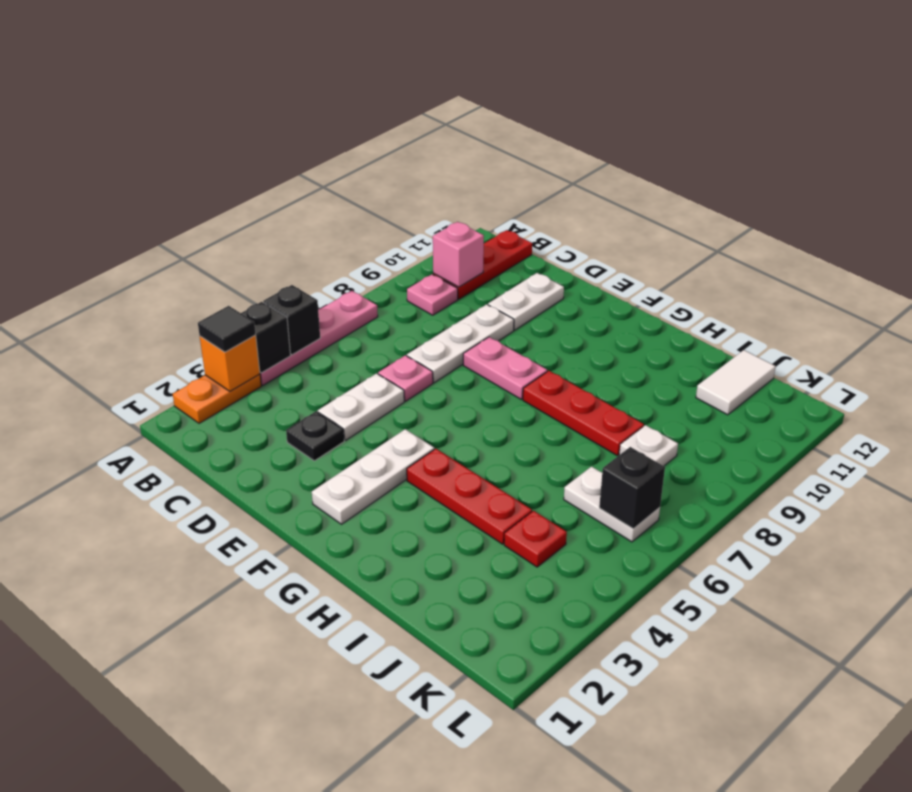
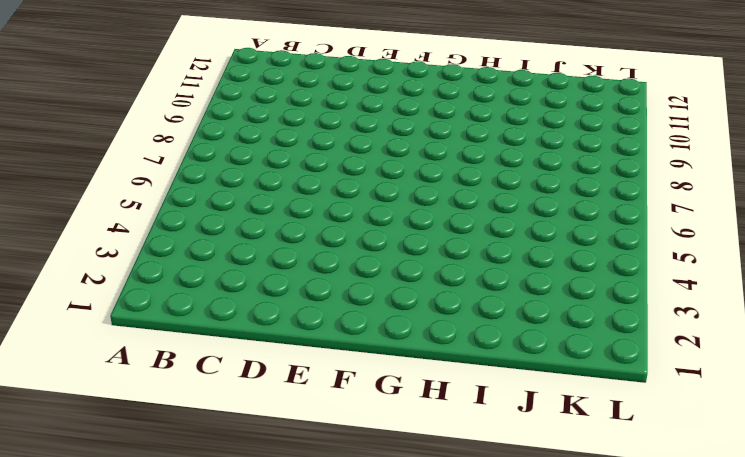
none -> orange plate A2:A3 level 1
none -> pink plate A4:A7 level 1
none -> pink plate B9 level 1

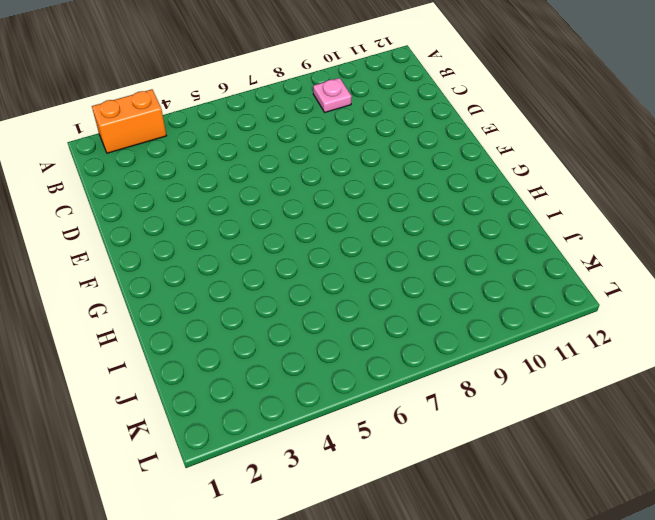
orange brick A2:A3 level 1 -> orange plate A2:A3 level 1
none -> pink plate A4:A7 level 1
none -> red plate B10:B12 level 1
none -> black plate D3 level 1

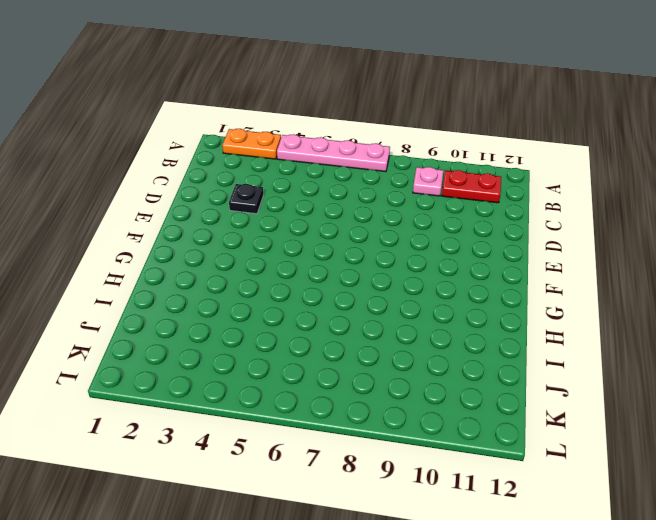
red plate B10:B11 level 1 -> red plate B10:B12 level 1
none -> white plate D4:D5 level 1
none -> pink plate D6 level 1
none -> white plate D7:D9 level 1

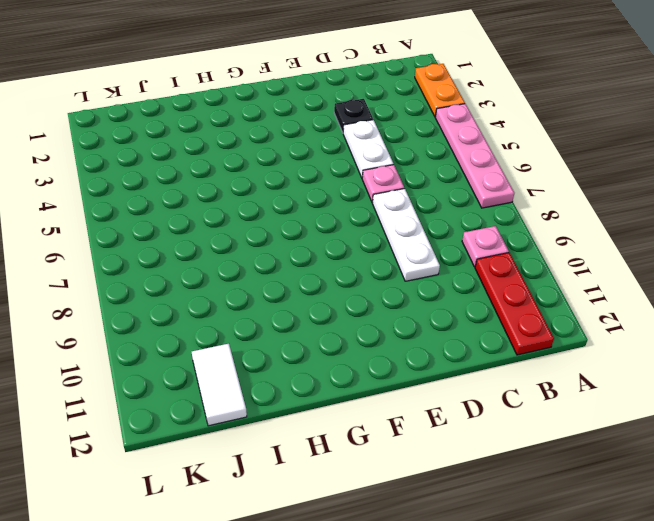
none -> white plate D10:D11 level 1
none -> pink plate E8:F8 level 1
none -> white plate F2:F4 level 1

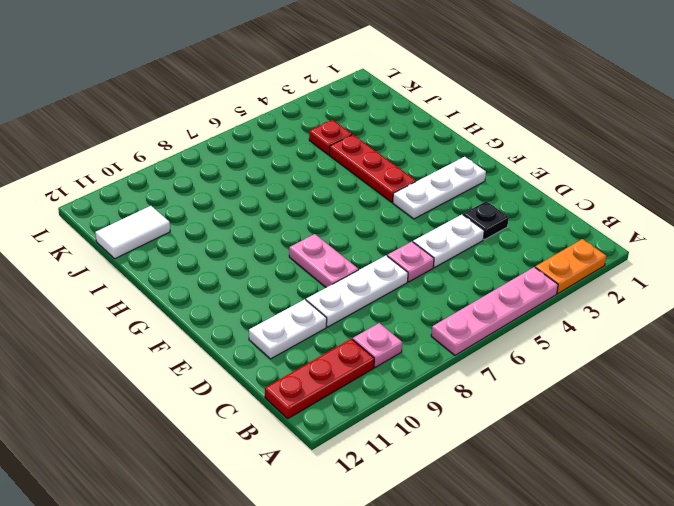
none -> red plate G8:I8 level 1
none -> white plate J6:K6 level 1
none -> white plate J8 level 1

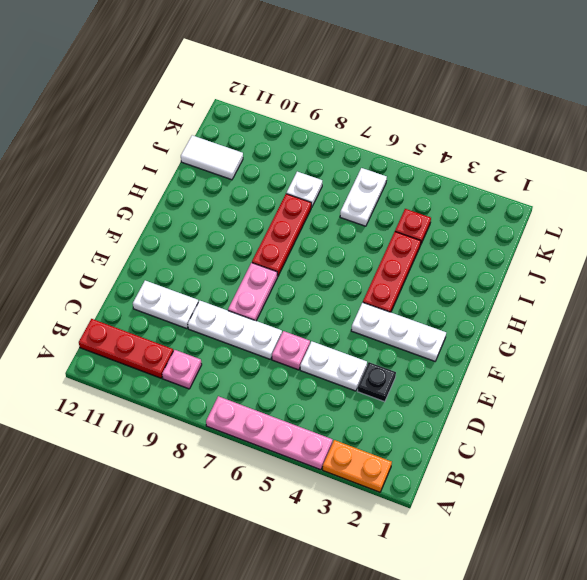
none -> orange brick A3 level 2
none -> black brick A4 level 2
none -> black brick A5 level 2

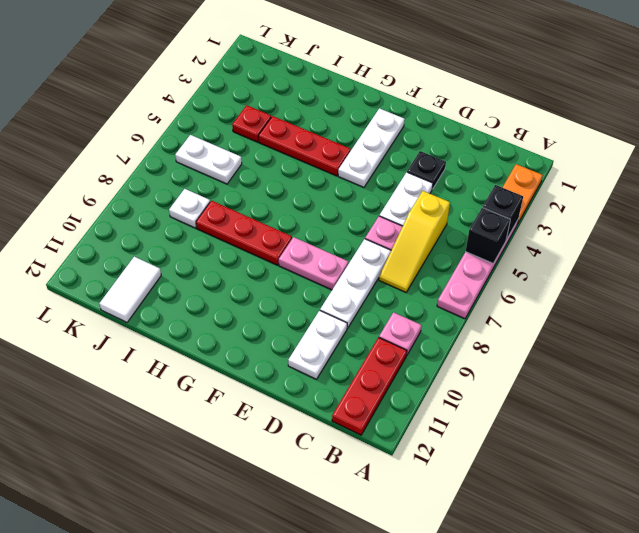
yellow slope C5:C7 level 1 top 5 -> none
none -> orange brick A3 level 2
none -> pink brick B10 level 2
none -> black brick K6 level 2

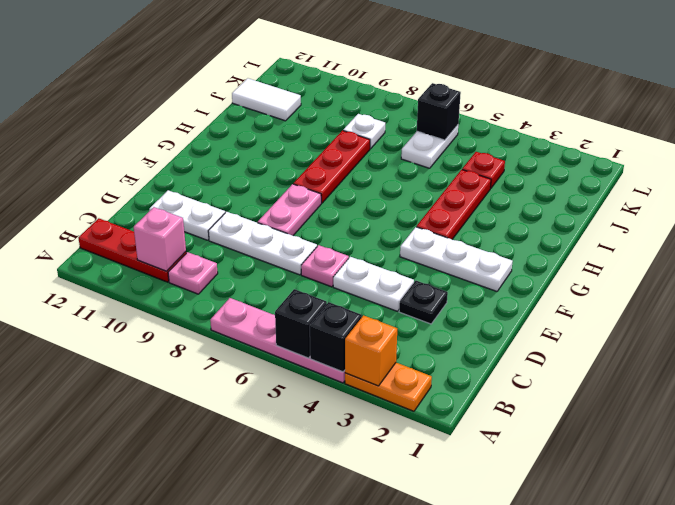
none -> black tile A3 level 3

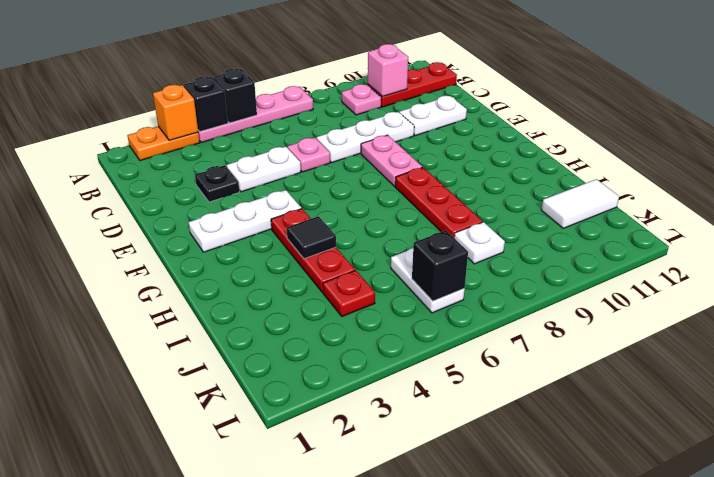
black tile H4 level 2 -> black tile A3 level 3

